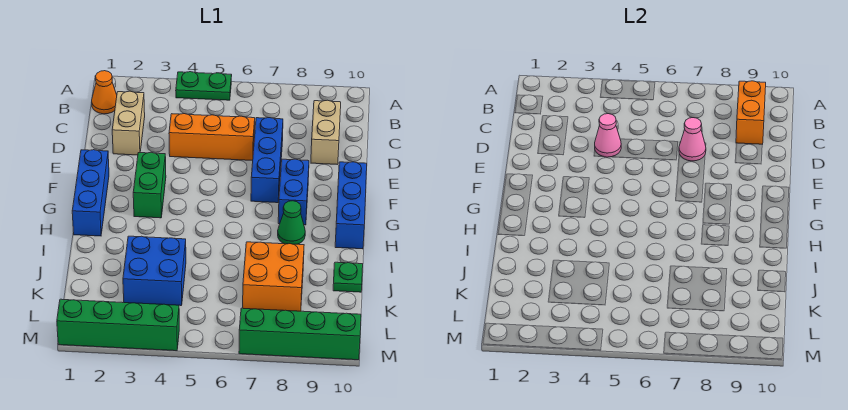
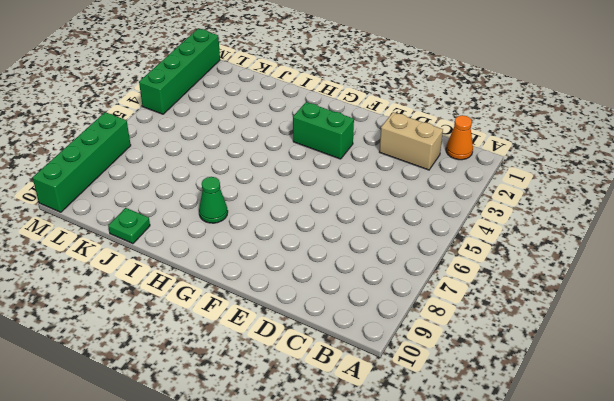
none -> green plate A4:A5 level 1
none -> tan brick C9:D9 level 1
none -> orange brick D4:D6 level 1

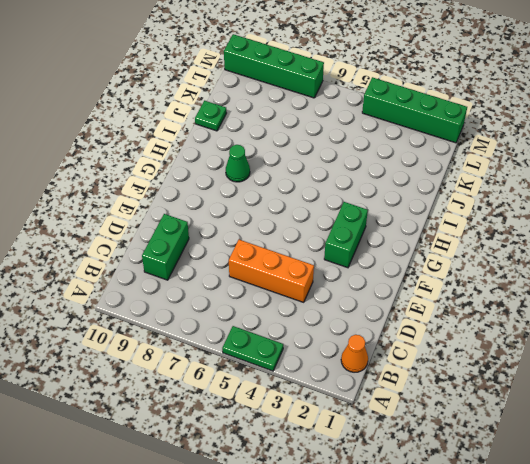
green brick C9:D9 level 1 -> tan brick C9:D9 level 1
none -> tan brick C2:D2 level 1
none -> blue brick D7:F7 level 1
none -> blue brick F1:H1 level 1

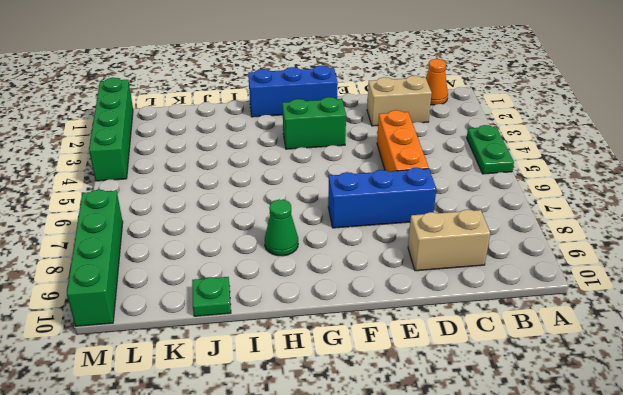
none -> blue brick F8:G8 level 1
none -> blue brick F10:H10 level 1
none -> blue brick J3:K4 level 1

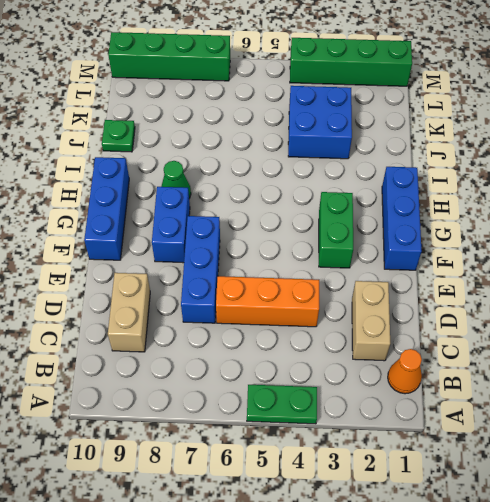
none -> orange brick J7:K8 level 1
none -> orange brick B9:C9 level 2
none -> pink cone D4 level 2

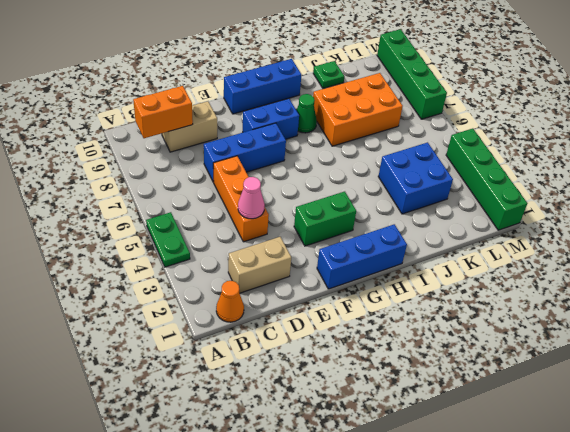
orange brick I7:K8 level 1 -> orange brick J7:K8 level 1
none -> pink cone D7 level 2

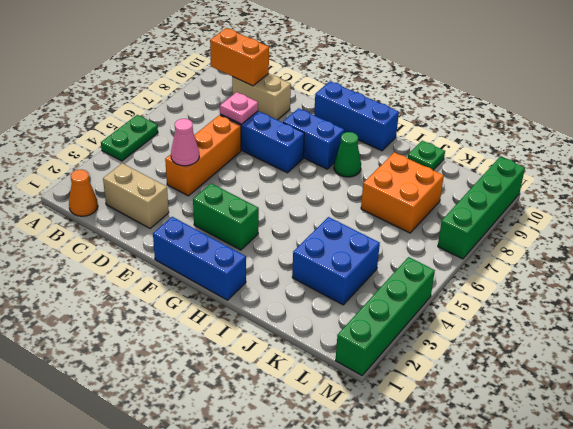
pink plate D7 level 2 -> pink cone D7 level 2

